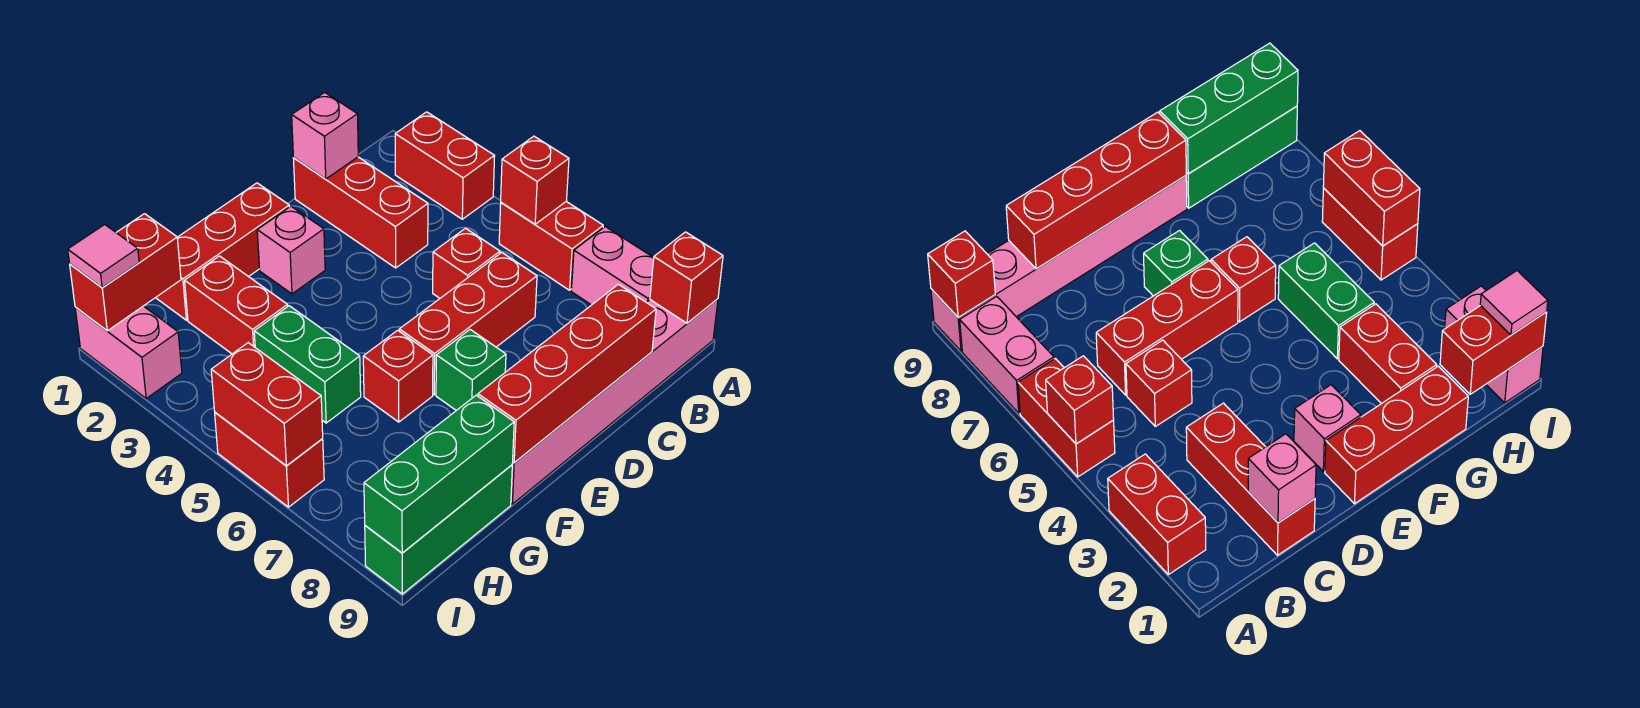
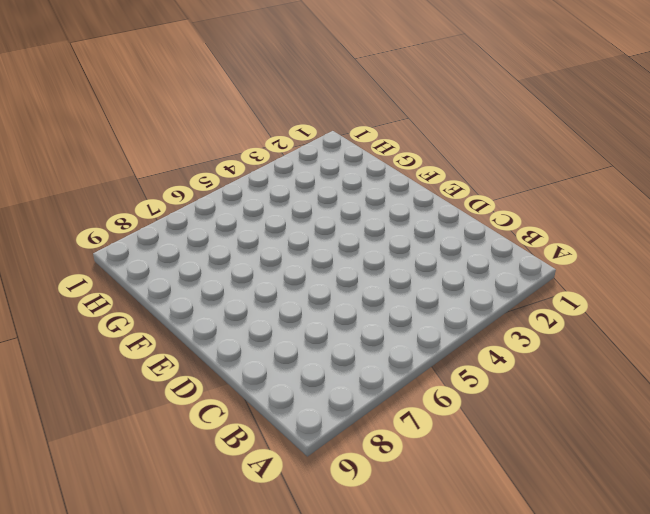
none -> red brick A2:A3 level 1
none -> red brick A5:A6 level 1
none -> pink brick A7:A8 level 1

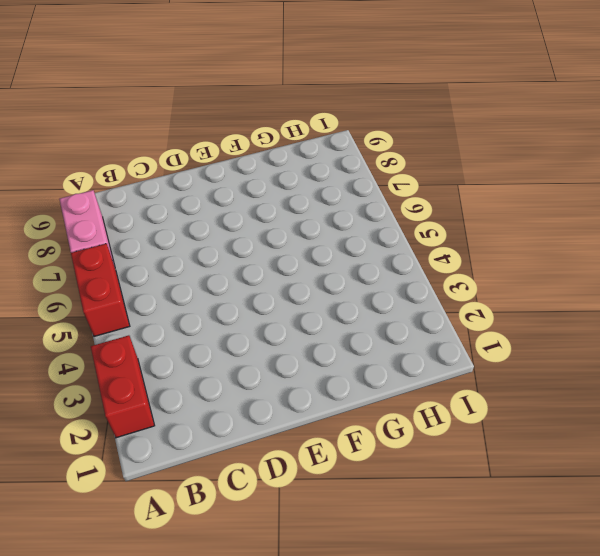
none -> pink brick A9:F9 level 1
none -> red brick C1:C3 level 1
none -> red brick C5 level 1

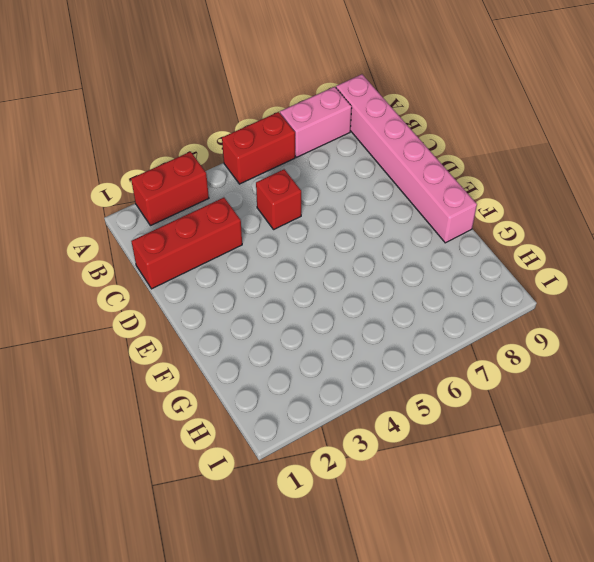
none -> red brick C6:E6 level 1
none -> red brick E1:G1 level 1
none -> pink brick E2 level 1

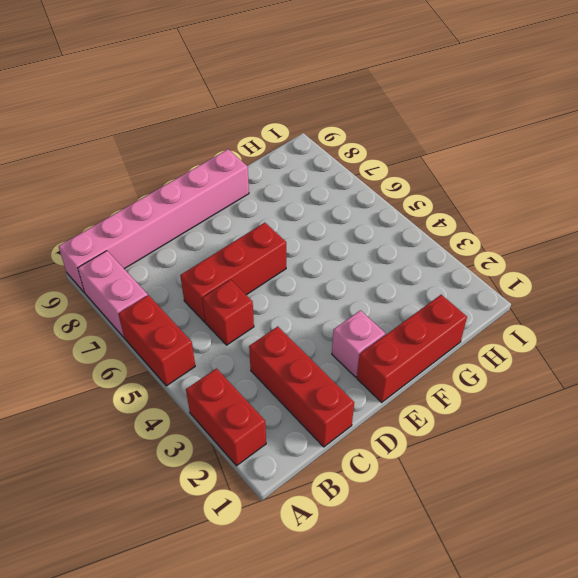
none -> green brick E7 level 1
none -> red brick F6 level 1
none -> red brick G2:G3 level 1

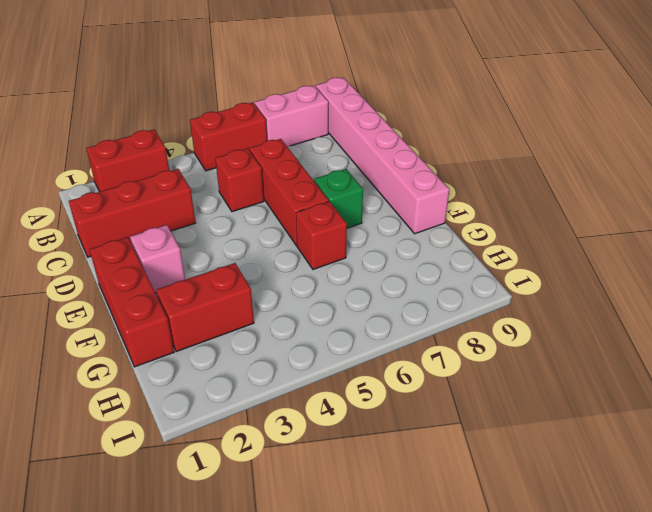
none -> green brick G4:G5 level 1
none -> green brick G9:I9 level 1
none -> pink brick I1:I2 level 1

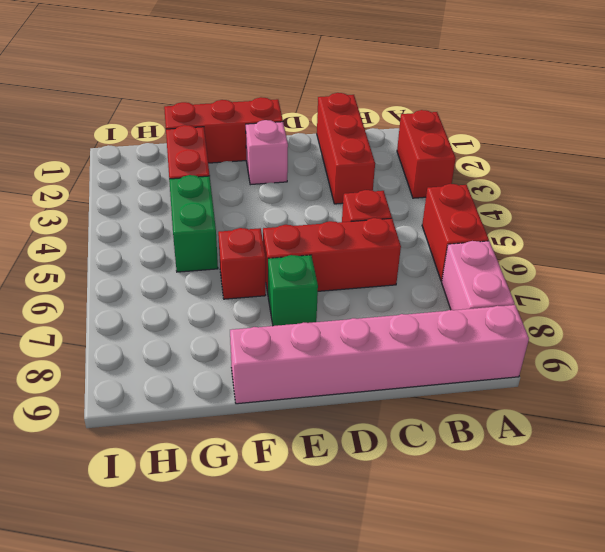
none -> green brick G9:I9 level 1
none -> pink brick I1:I2 level 1
none -> red brick I5:I6 level 1

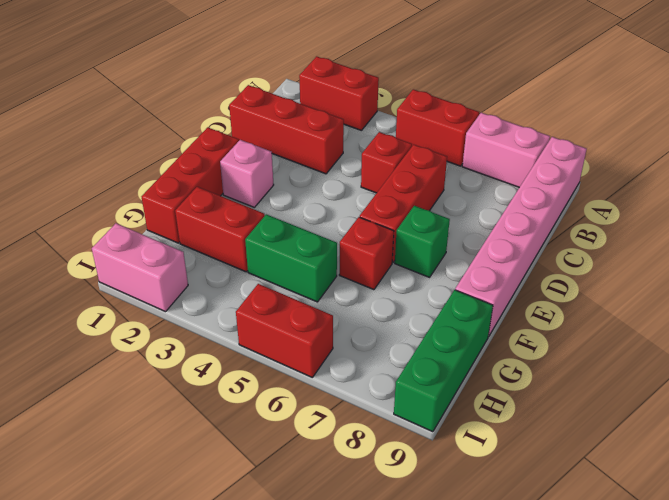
none -> red brick A5 level 2
none -> red brick A9 level 2
none -> pink brick C1 level 2

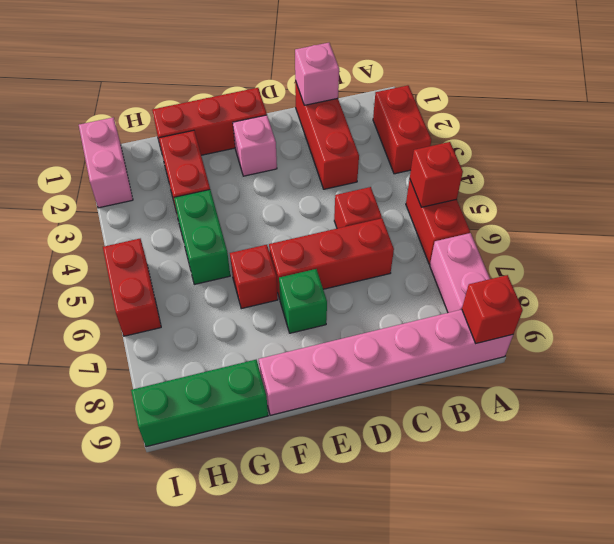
none -> red brick C9:F9 level 2
none -> green brick G9:I9 level 2
none -> red brick H1:I1 level 2

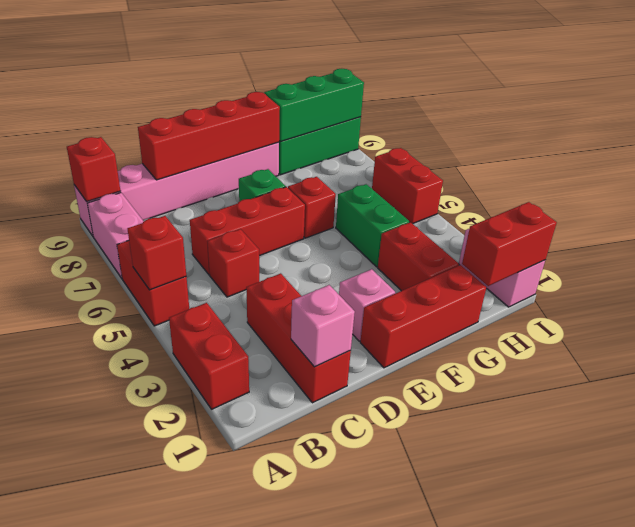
none -> red brick I5:I6 level 2
none -> pink tile I1 level 3

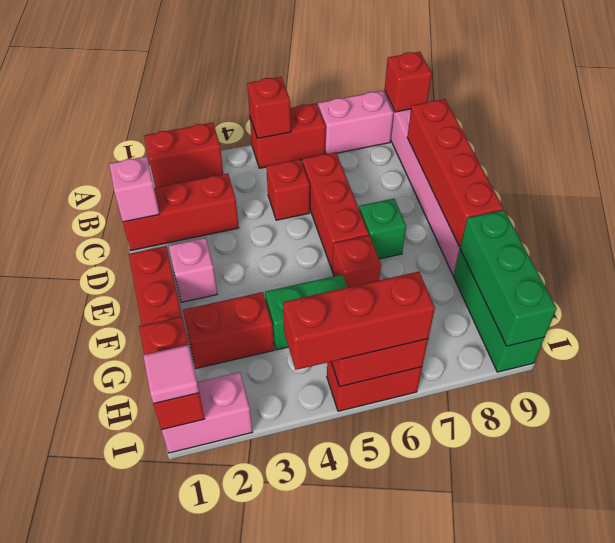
red brick I4:I6 level 3 -> none

